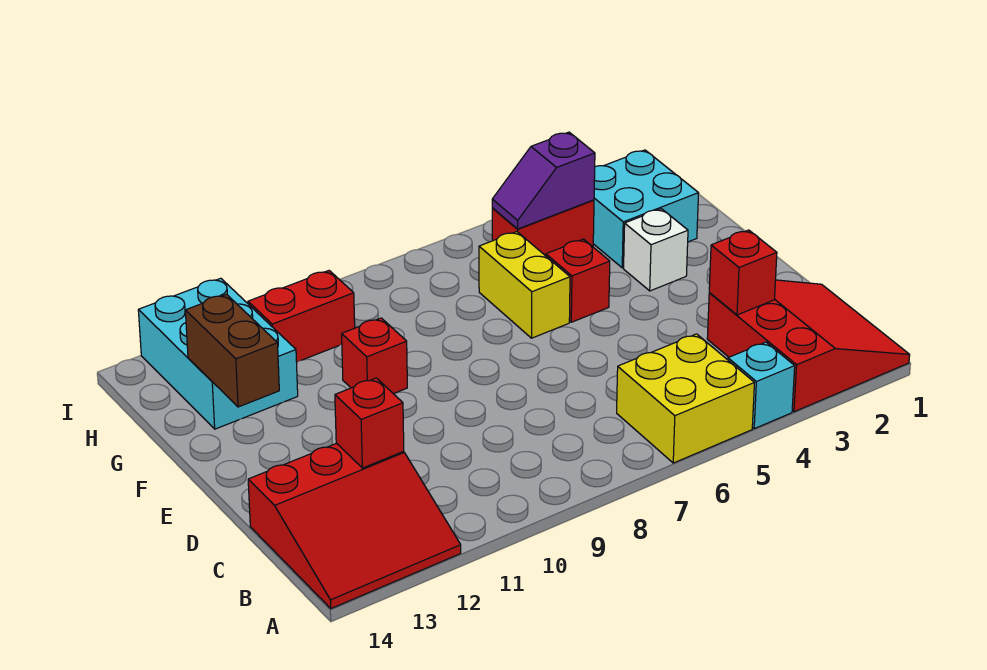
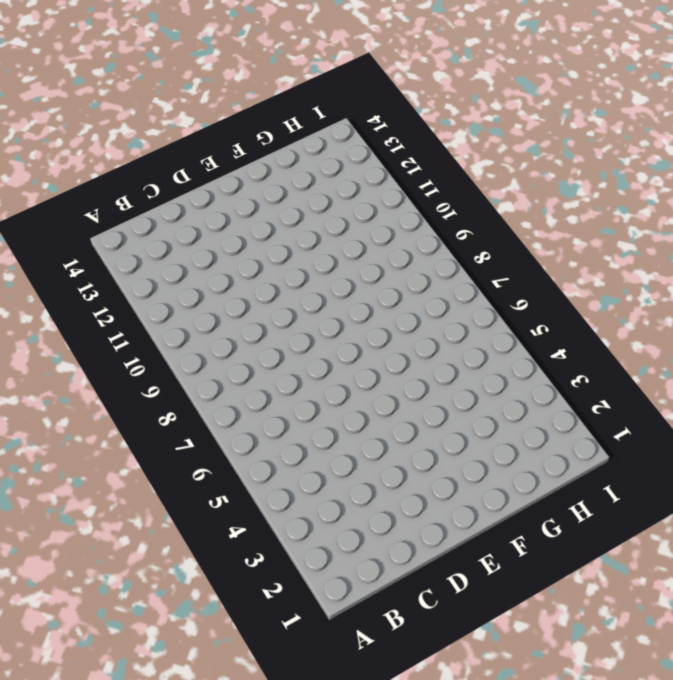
none -> red slope A1:C3 level 1 top 3
none -> cyan brick A4 level 1
none -> yellow brick A5:B6 level 1

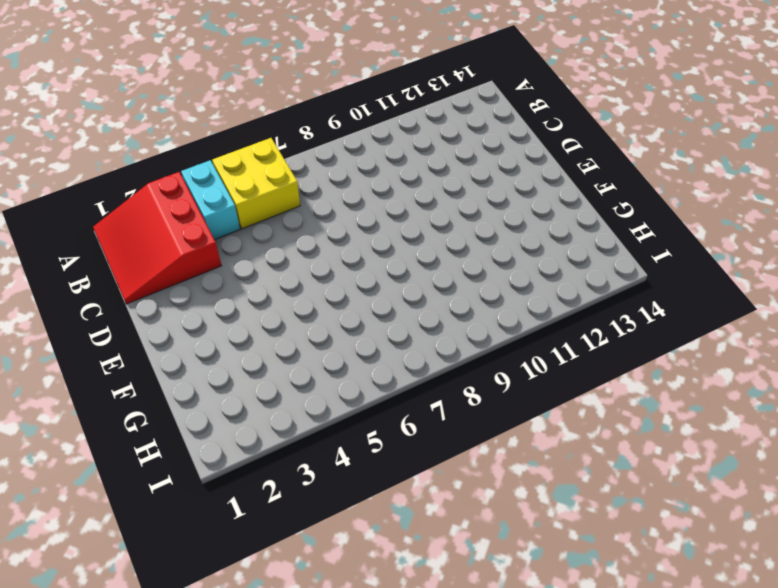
cyan brick A4:B4 level 1 -> cyan brick A4 level 1
none -> red slope A12:C14 level 1 top C
none -> white brick F3 level 1
none -> red brick F5 level 1

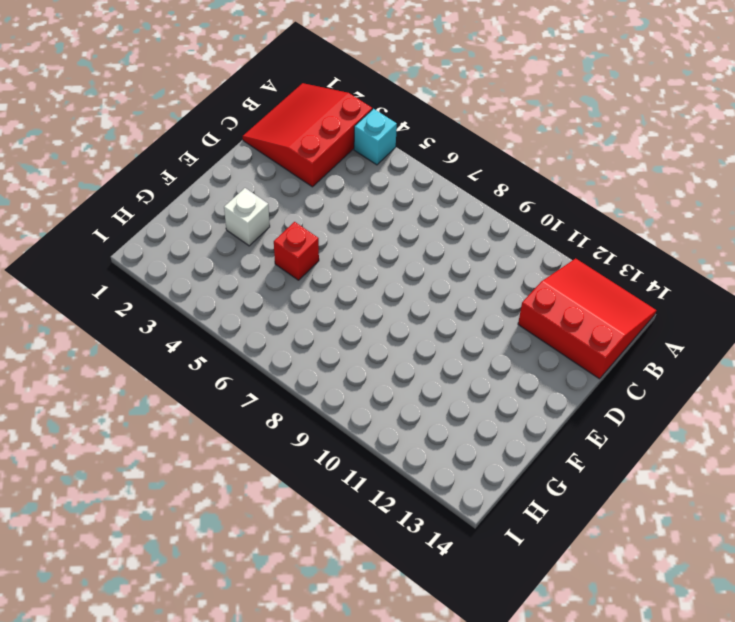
none -> yellow brick A5:B6 level 1
none -> yellow brick F6:G6 level 1
none -> red brick F10 level 1

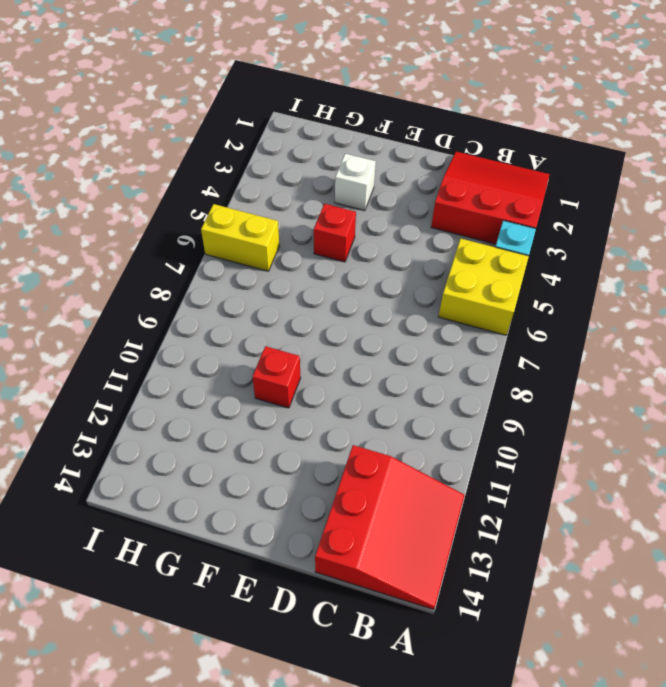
yellow brick H6:I6 level 1 -> yellow brick F6:G6 level 1
none -> cyan brick G2:H3 level 1
none -> cyan brick G12:I13 level 1
none -> red brick H4:H5 level 1

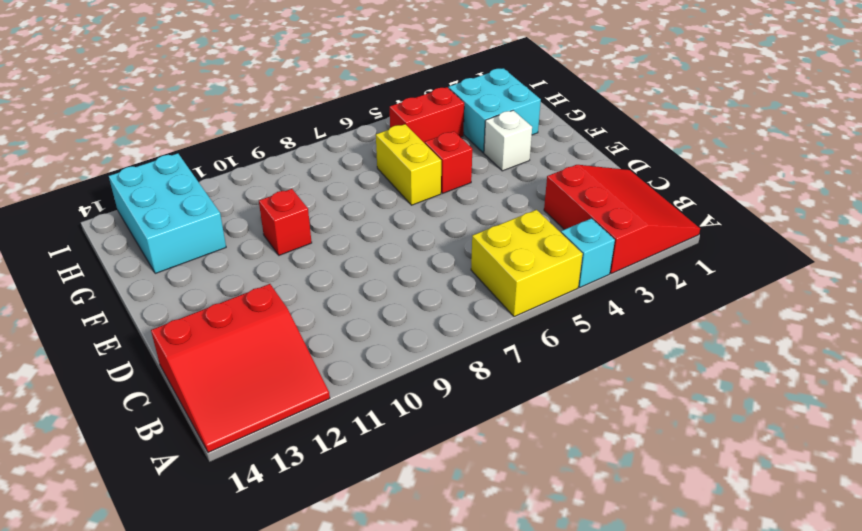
none -> red brick H10:H11 level 1
none -> red brick C3 level 2
none -> red brick C12 level 2

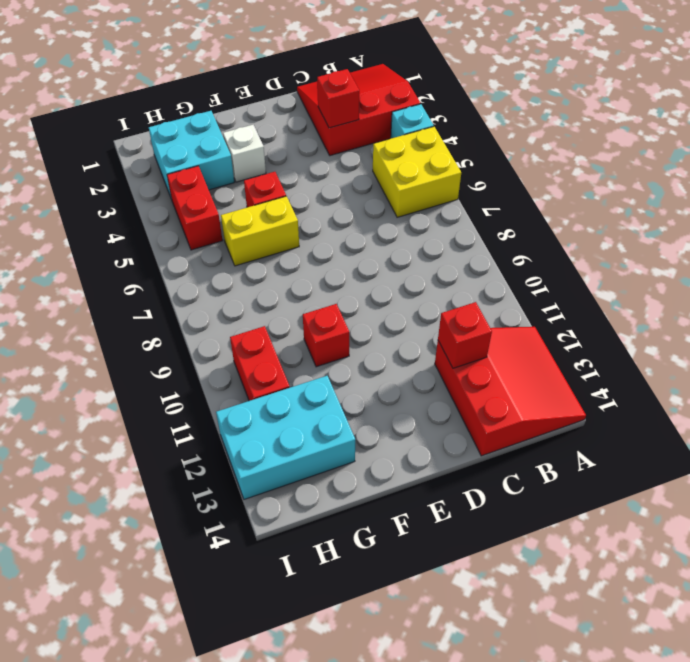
none -> brown brick F13:G13 level 2
none -> purple slope H4:H5 level 2 top 4

